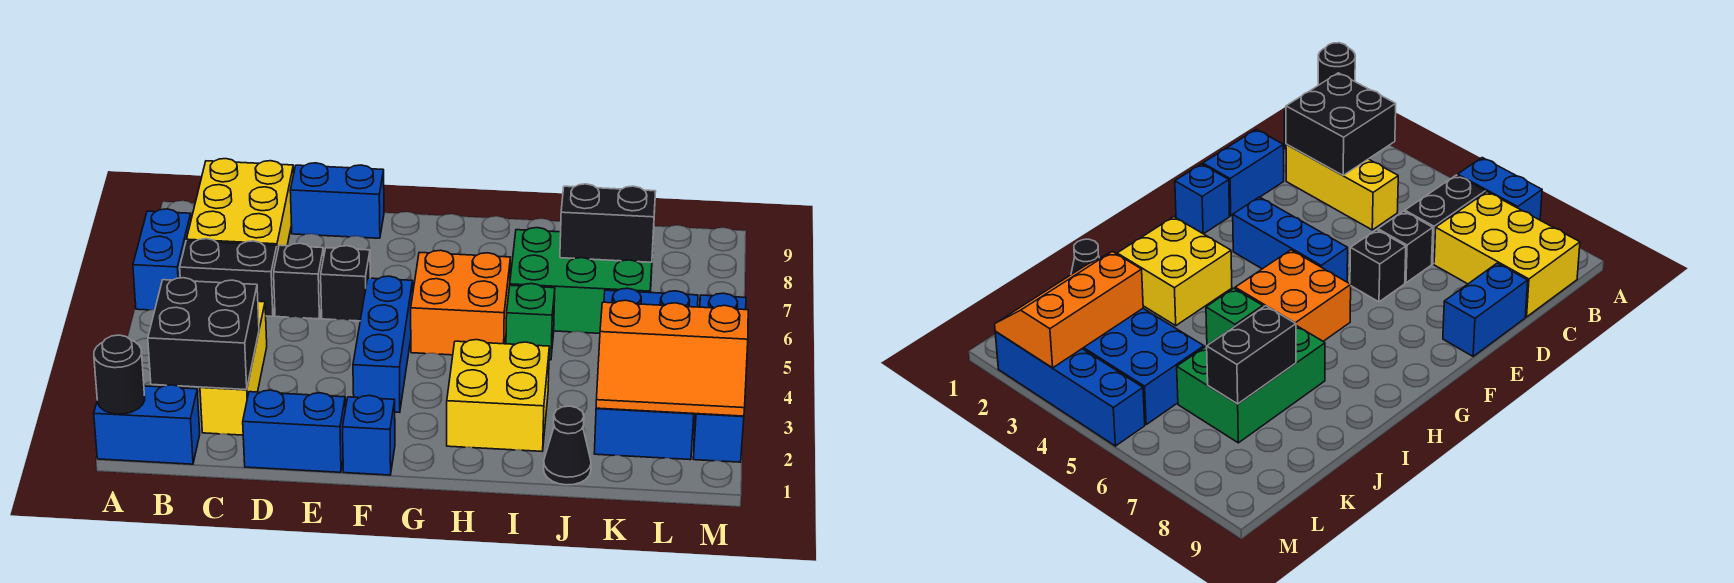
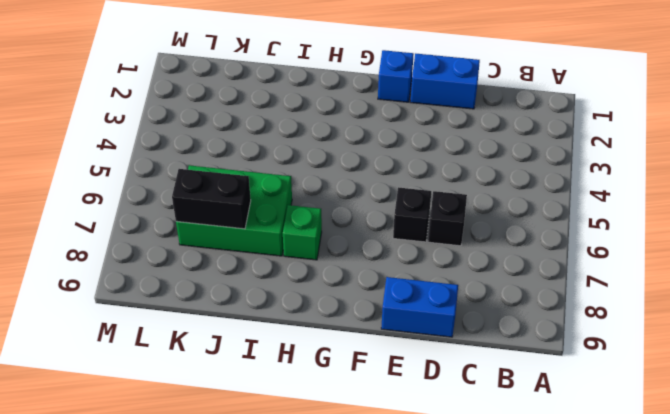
green brick H7 level 1 -> green brick I5 level 1
none -> blue brick A1:B1 level 1
none -> blue brick A6:A7 level 1
none -> black brick B6:C6 level 1

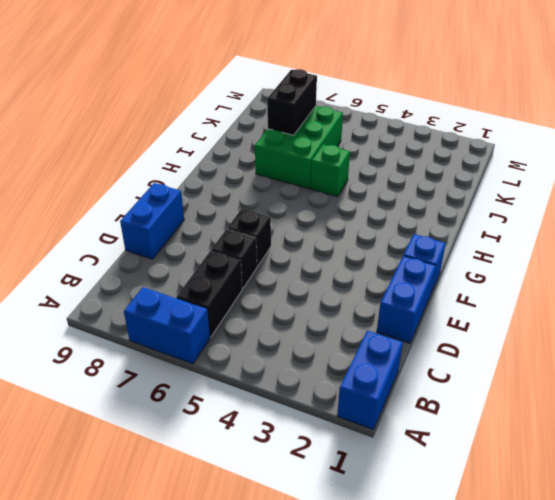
none -> yellow brick B7:C9 level 1
none -> yellow brick C2:C4 level 1
none -> blue brick F3:F5 level 1

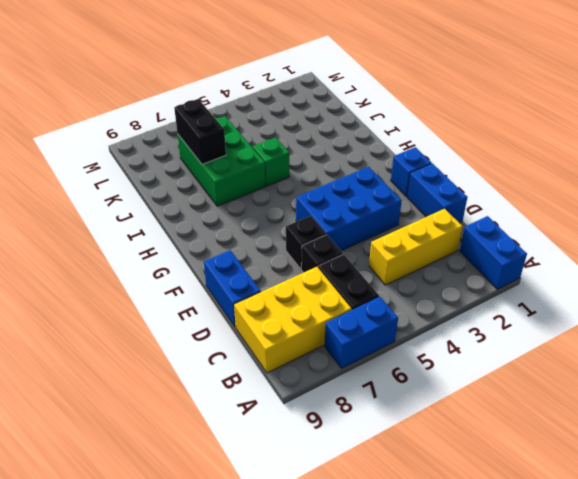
blue brick E3:F5 level 1 -> blue brick F3:F5 level 1
none -> orange brick G5:H6 level 1
none -> yellow brick H2:I3 level 1
none -> black cone J1 level 1

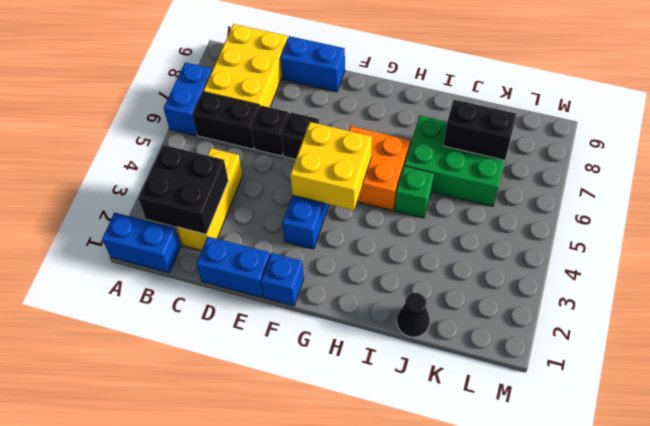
yellow brick F4:G5 level 2 -> yellow brick H2:I3 level 1
none -> blue brick K2:L5 level 1
none -> blue brick M2:M5 level 1
none -> black round brick A1 level 2

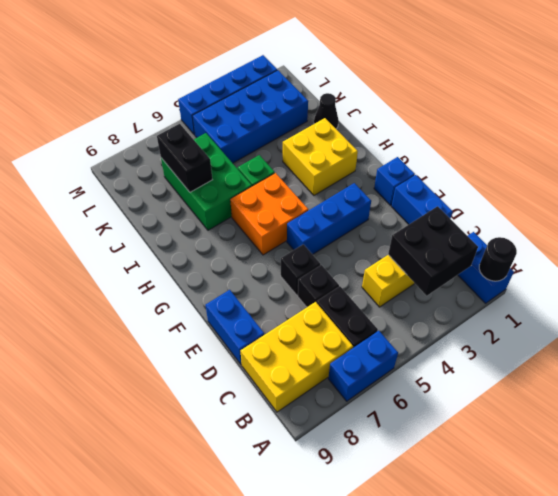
none -> orange slope K2:M3 level 2 top 3

